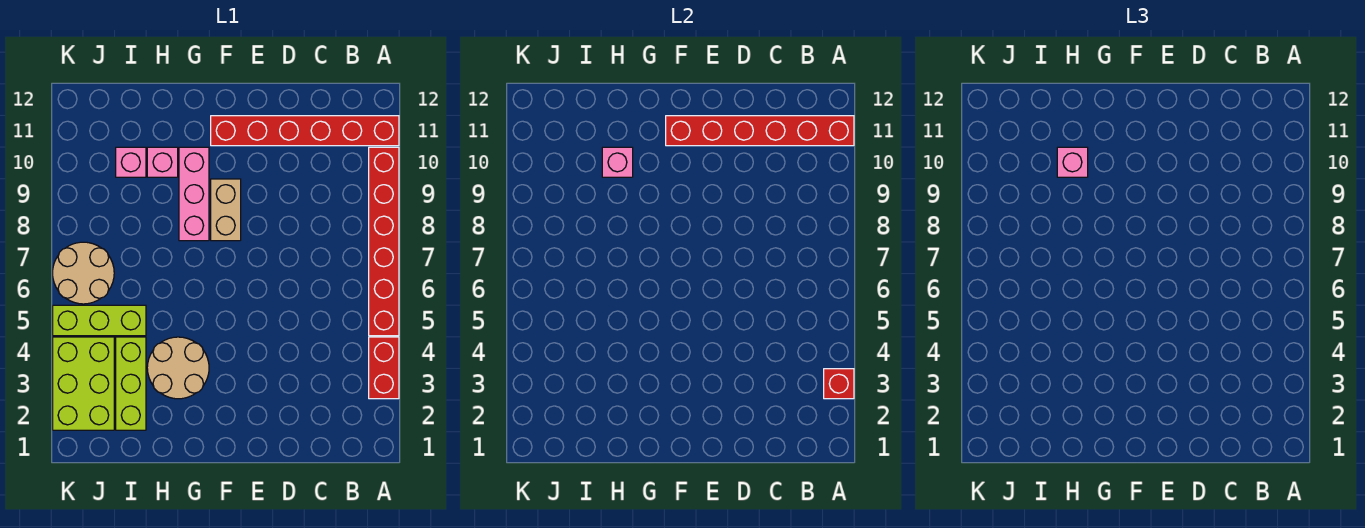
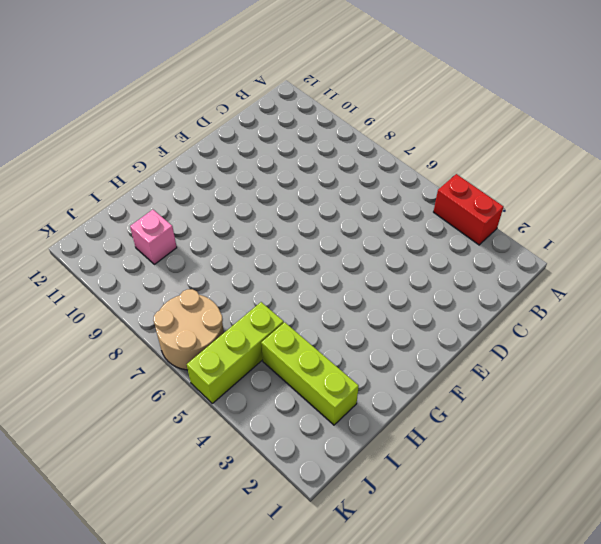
none -> red brick A5:A10 level 1
none -> red brick A11:F11 level 1
none -> tan brick F8:F9 level 1

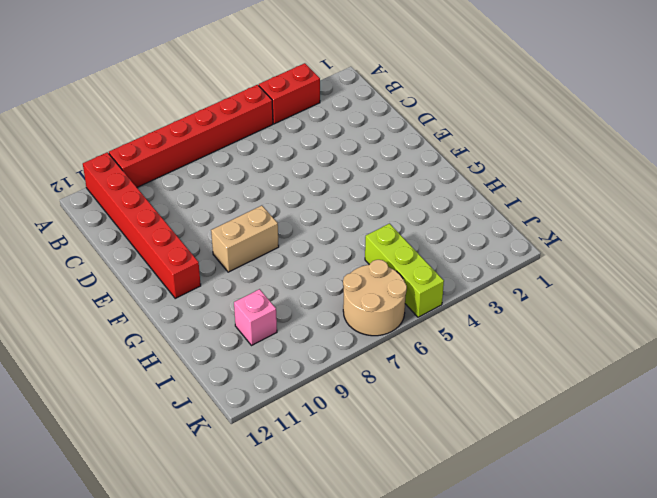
none -> tan round brick G3:H4 level 1
none -> pink brick G8:G10 level 1
none -> pink brick H10 level 1

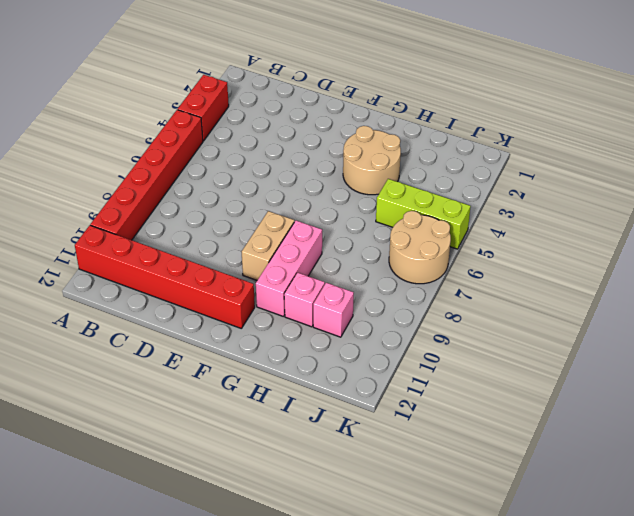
none -> lime brick I2:I4 level 1
none -> lime brick J2:K4 level 1
none -> red brick A3 level 2

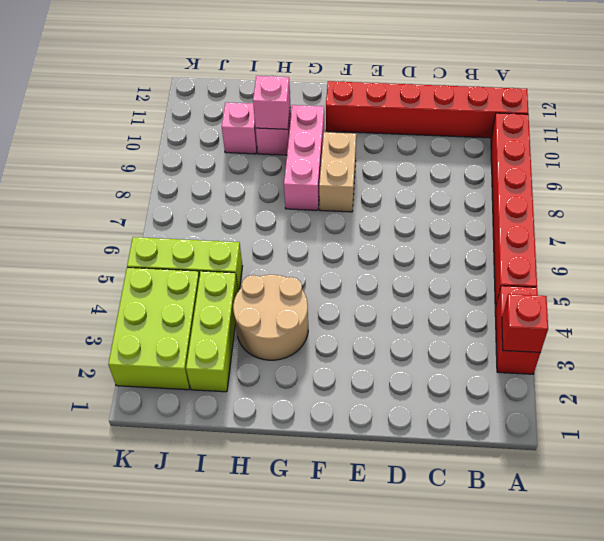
none -> tan round brick J6:K7 level 1
none -> red brick A11:F11 level 2
none -> pink brick H10 level 3

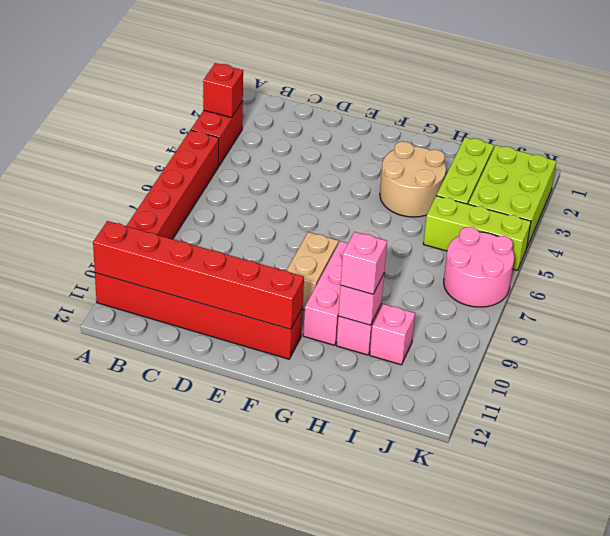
pink round brick J6:K7 level 1 -> tan round brick J6:K7 level 1

